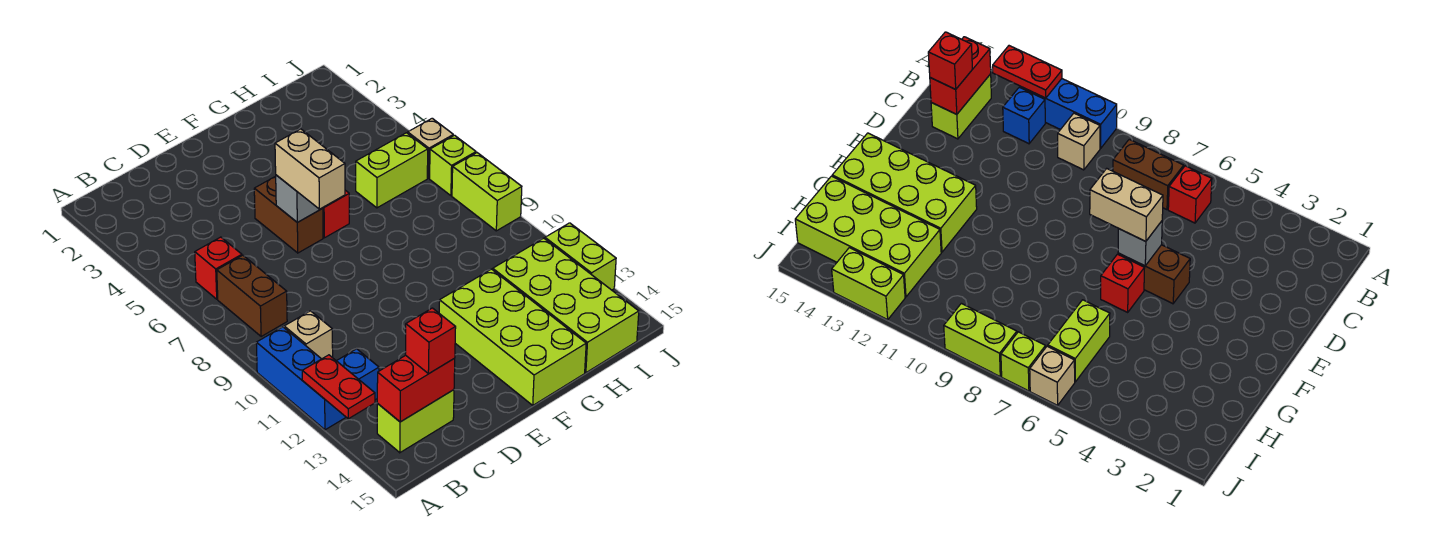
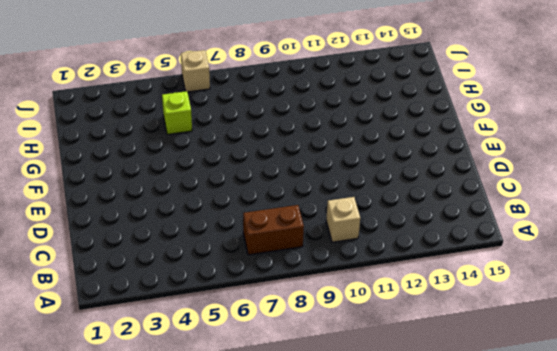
lime brick H5 level 1 -> lime brick J7 level 1
none -> blue brick A10:A12 level 1
none -> red brick B6 level 1
none -> blue brick B12 level 1

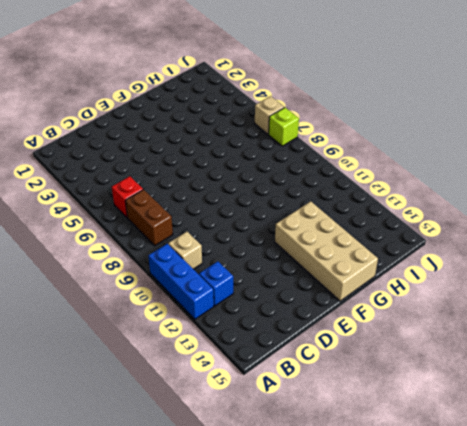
tan brick F12:G15 level 1 -> lime brick F12:G15 level 1
none -> lime brick B14:C14 level 1
none -> brown brick E5:E6 level 1
none -> red brick F6 level 1

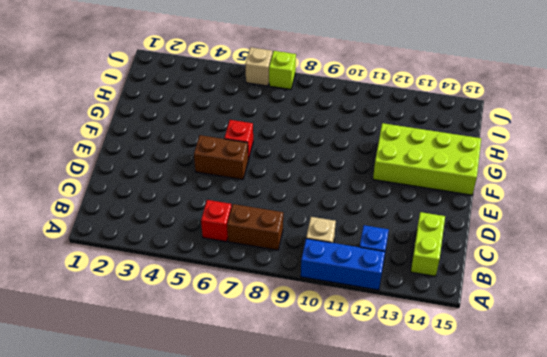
none -> lime brick H6:I6 level 1
none -> lime brick H12:I15 level 1
none -> lime brick J8:J9 level 1

